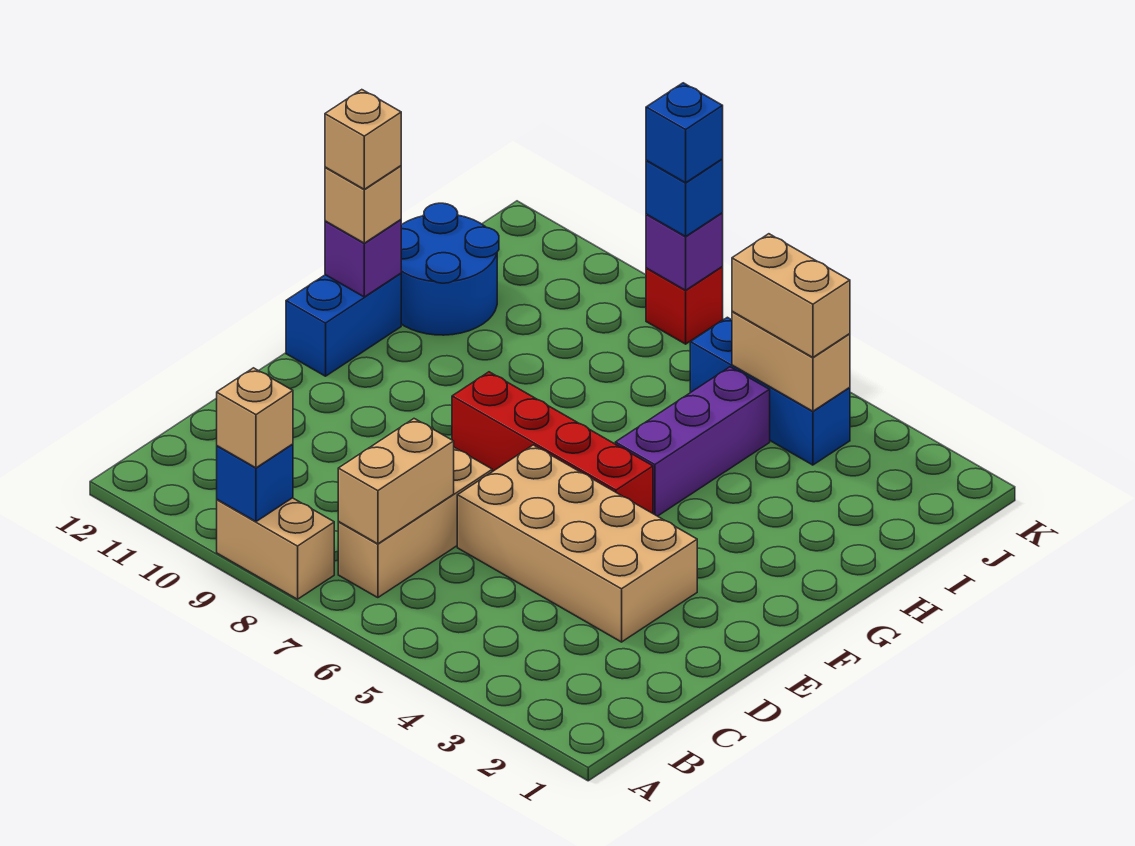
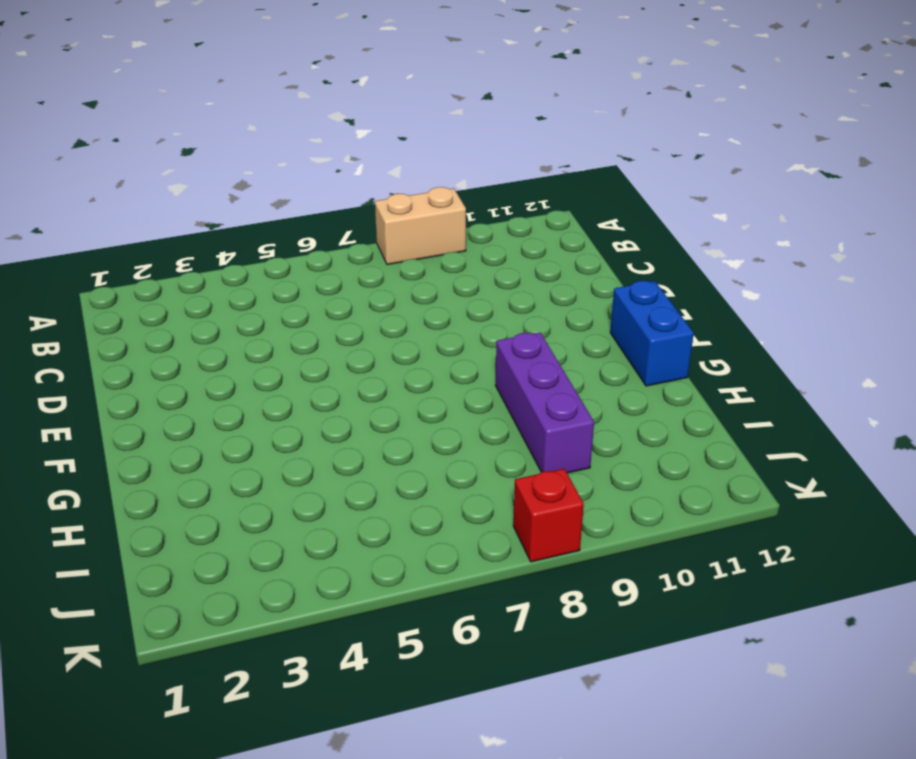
purple brick G9:I9 level 1 -> purple brick G5:I5 level 1
none -> tan brick B7:D7 level 1
none -> tan brick D3:E6 level 1
none -> red brick F5:F8 level 1

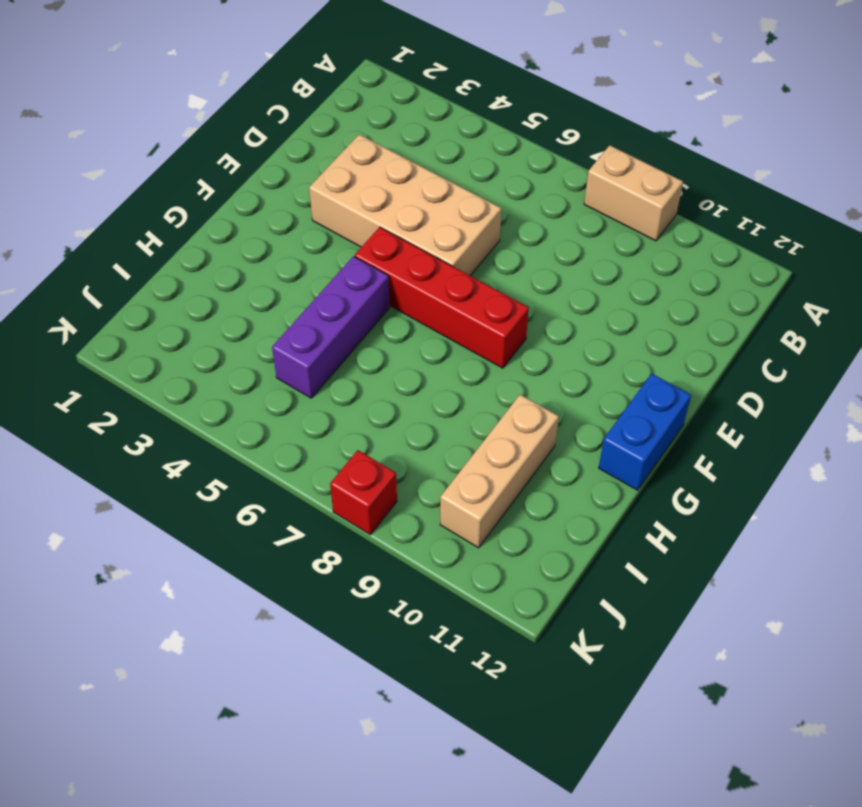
tan brick H10:J10 level 1 -> tan brick B7:D7 level 1
none -> blue round brick H11:I12 level 1
none -> blue brick J4:J6 level 1
none -> blue brick A9 level 2

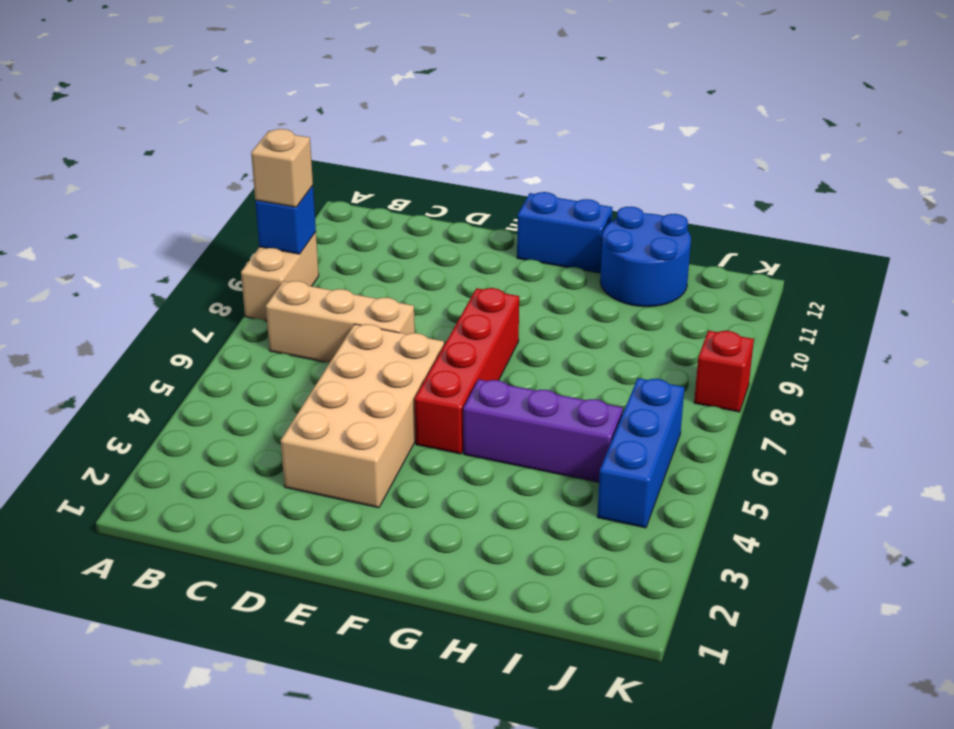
none -> tan brick B7:C7 level 2
none -> purple brick G12 level 2
none -> tan brick J4:J5 level 2

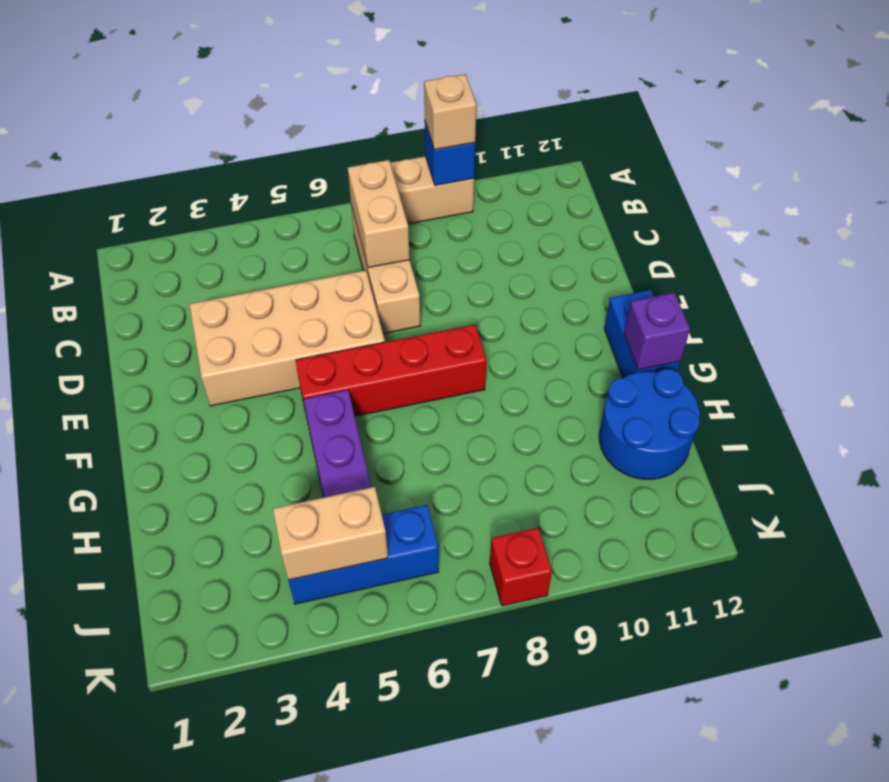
none -> purple brick K8 level 2
none -> tan brick G12 level 3
none -> tan brick J4:J5 level 3

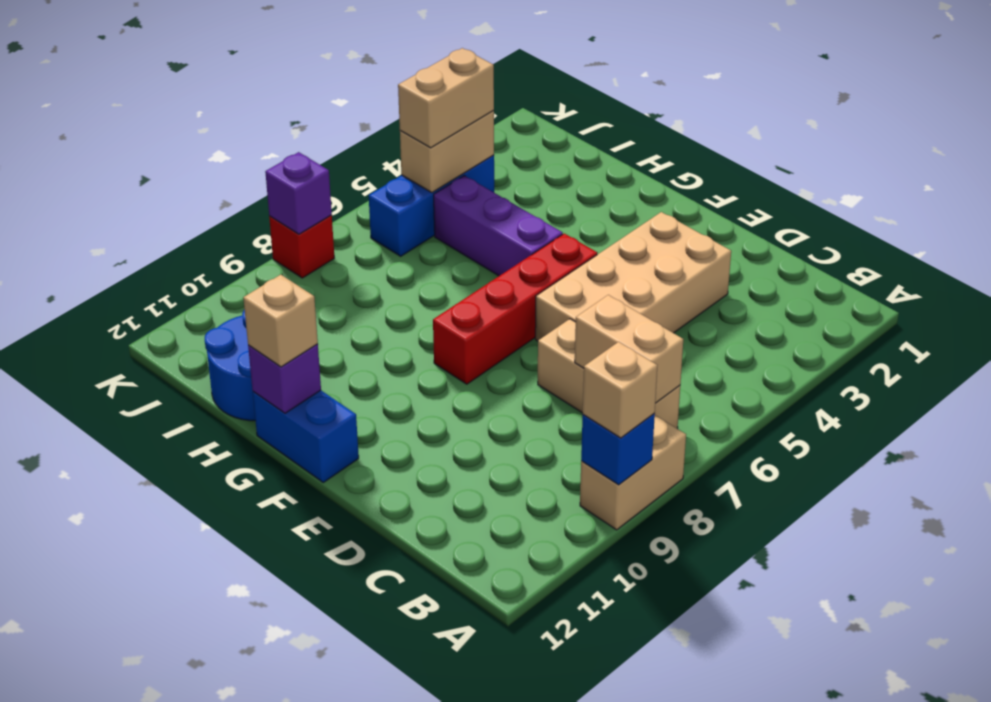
none -> blue brick K8 level 3
none -> tan brick G12 level 4
none -> blue brick K8 level 4

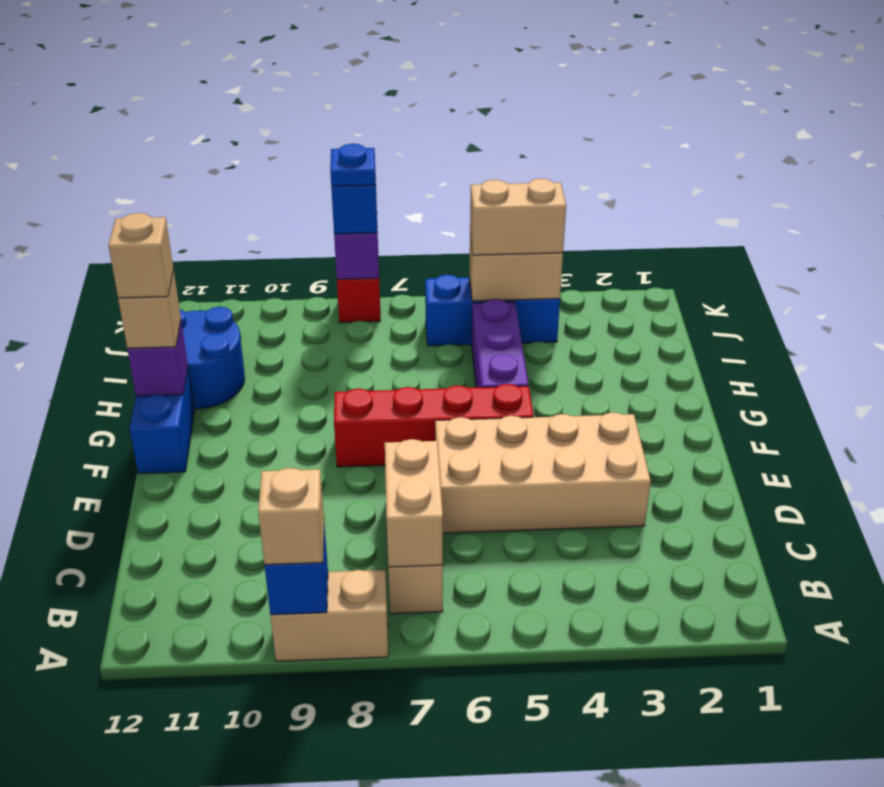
blue plate K8 level 4 -> blue brick K8 level 4

